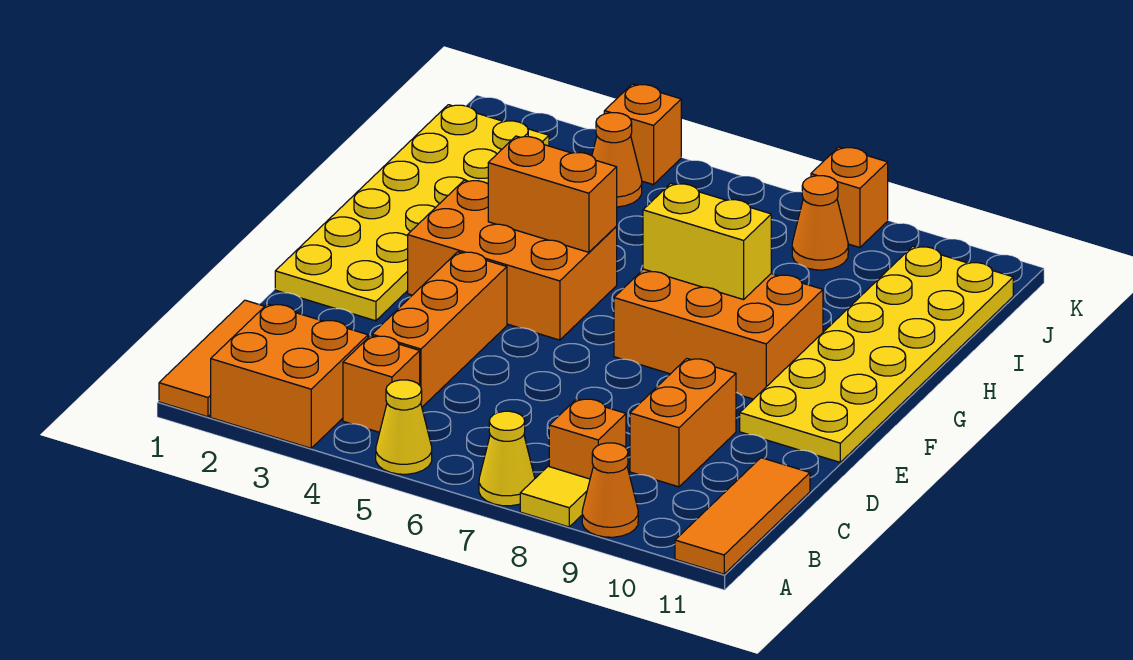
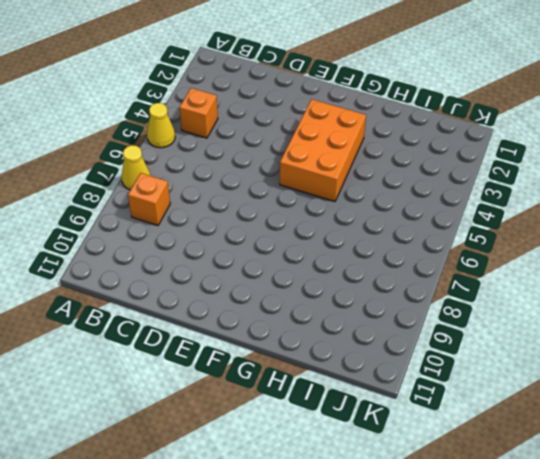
none -> orange tile A1:C1 level 1
none -> orange brick A2:B3 level 1
none -> yellow tile A8 level 1

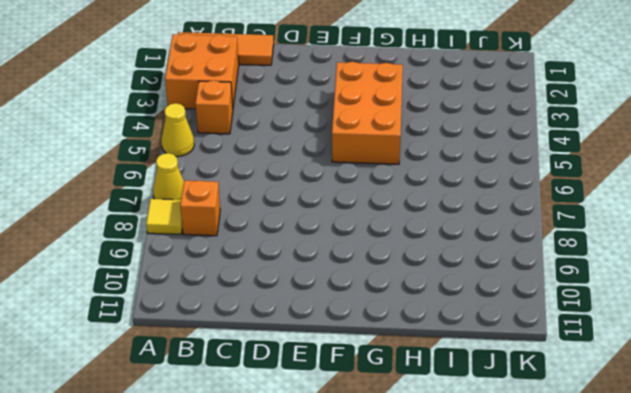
none -> orange cone A9 level 1
none -> orange tile A11:C11 level 1
none -> orange brick C4:E4 level 1

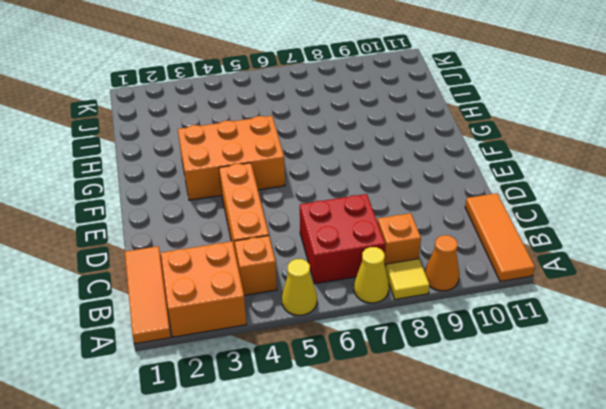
red brick B6:C7 level 1 -> none
none -> orange brick C9:D9 level 1
none -> yellow plate E1:J2 level 1
none -> yellow plate E10:J11 level 1

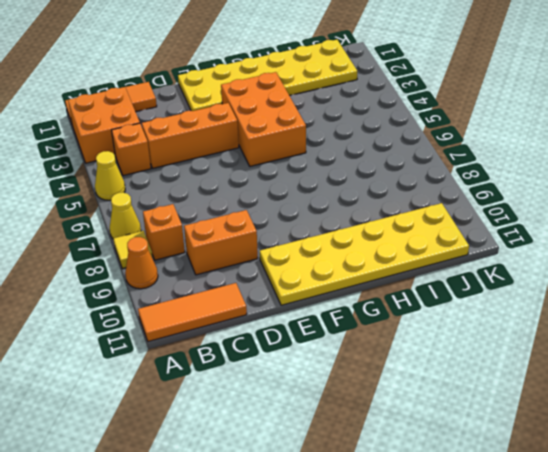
none -> orange brick F7:G9 level 1
none -> orange cone J4 level 1
none -> orange cone J8 level 1

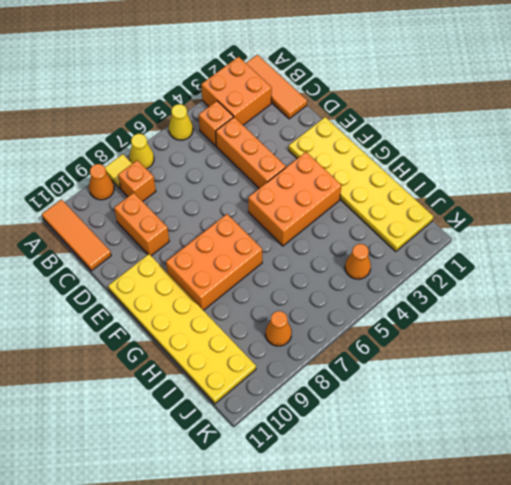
none -> orange brick K4 level 1
none -> orange brick K8 level 1
none -> orange brick G4:G5 level 2

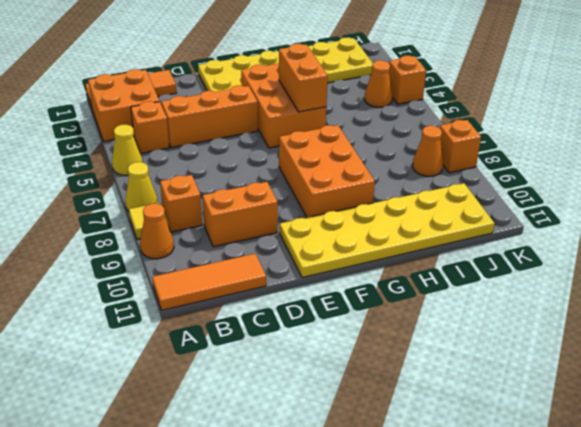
none -> yellow brick G7:G8 level 2

